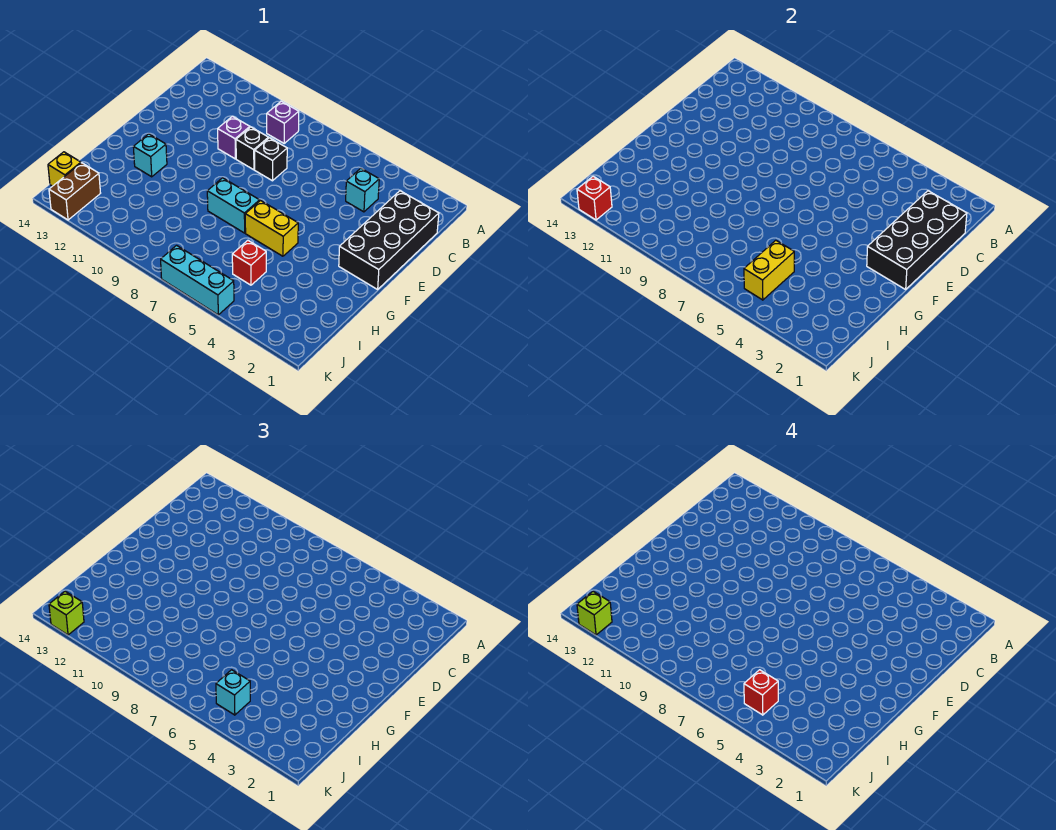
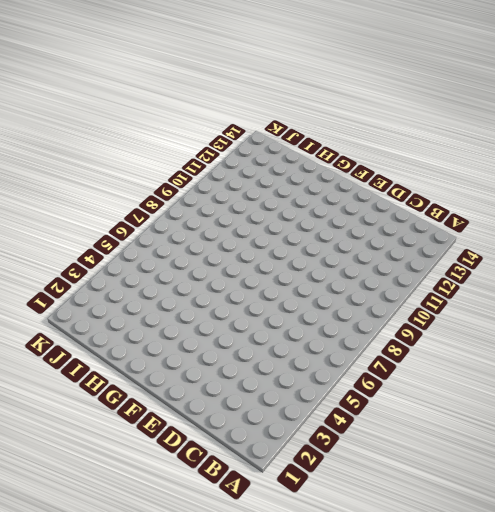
none -> purple brick B9 level 1
none -> black brick C1:F2 level 1
none -> cyan brick C4 level 1

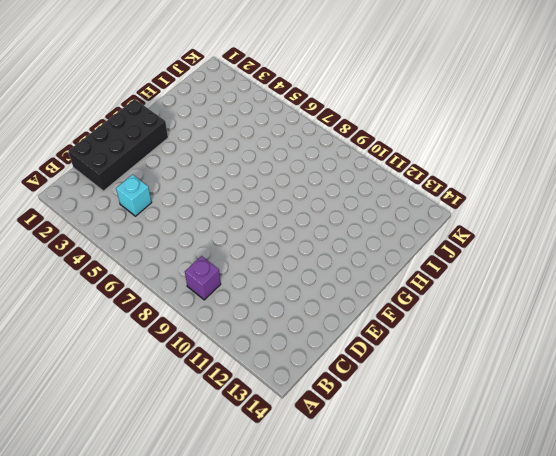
none -> black brick D8 level 1
none -> black brick D9 level 1
none -> purple brick D10 level 1

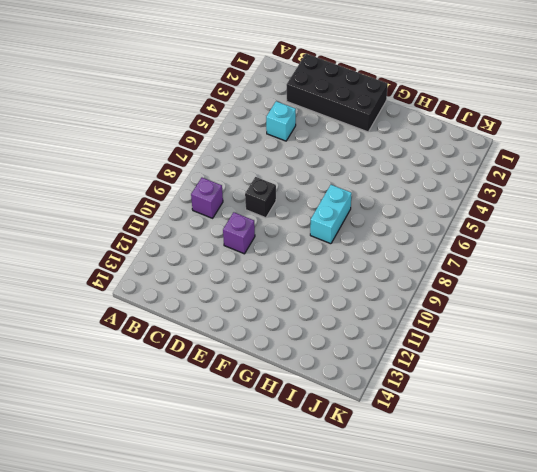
none -> black brick D9 level 1
none -> yellow brick G5:G6 level 1
none -> cyan brick G12 level 1

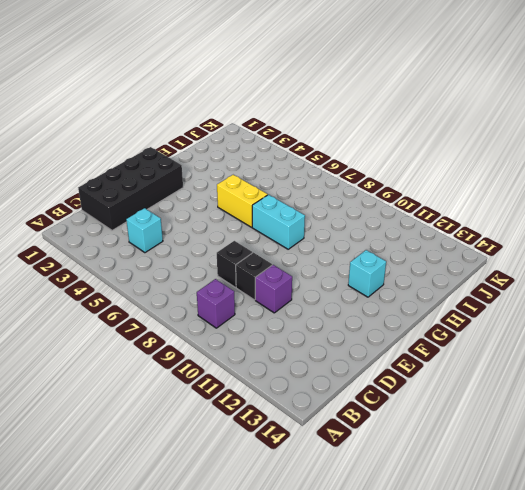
none -> red brick I5 level 1
none -> brown brick J13:K13 level 1
none -> yellow brick J14 level 1

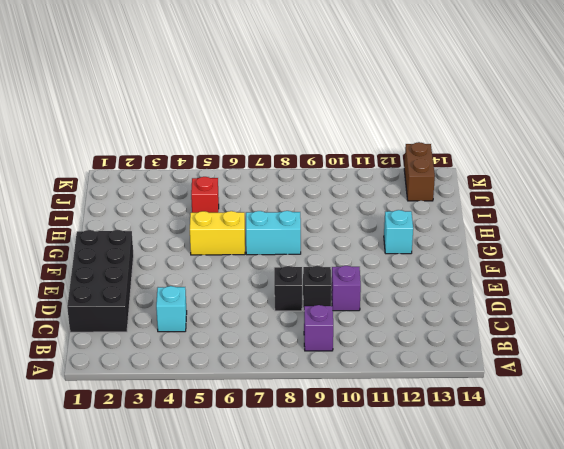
none -> yellow brick J14 level 1
none -> cyan brick K5:K7 level 1
none -> black brick C1:F2 level 2

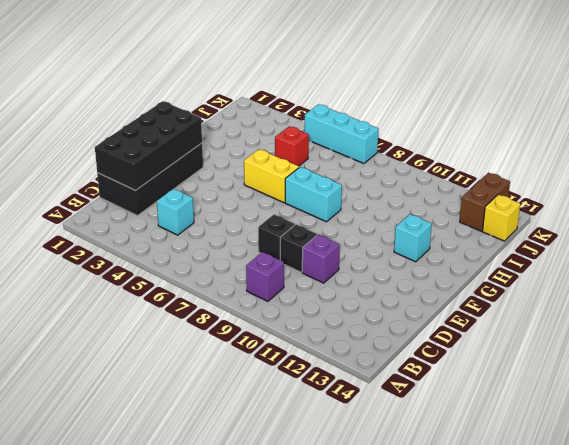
none -> yellow brick I5:J5 level 2
none -> red brick K13 level 2
none -> cyan brick J5 level 3

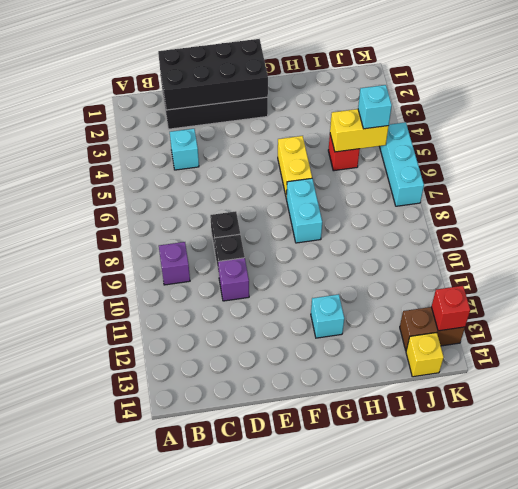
none -> lime brick K13 level 3
none -> red brick J5 level 4
none -> lime brick K13 level 4

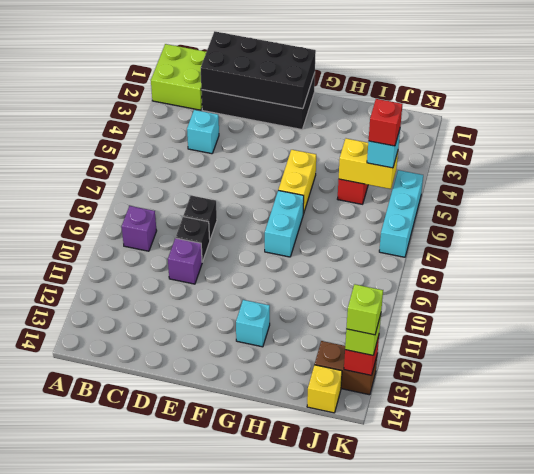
lime brick A1:B2 level 1 -> none

